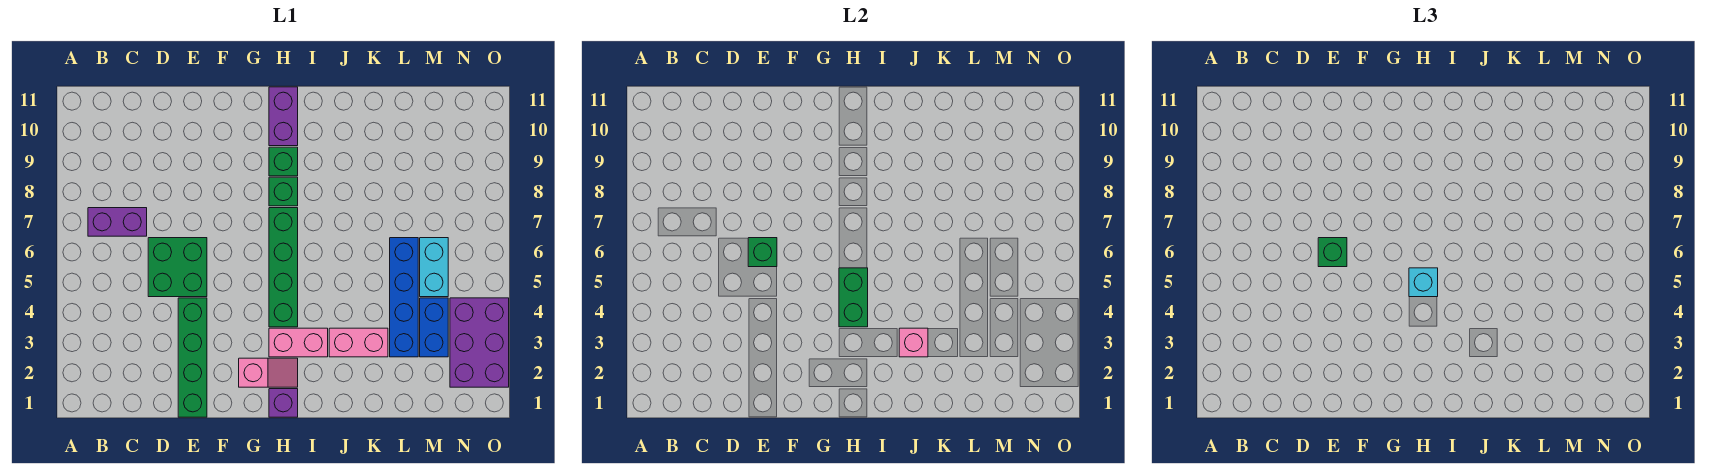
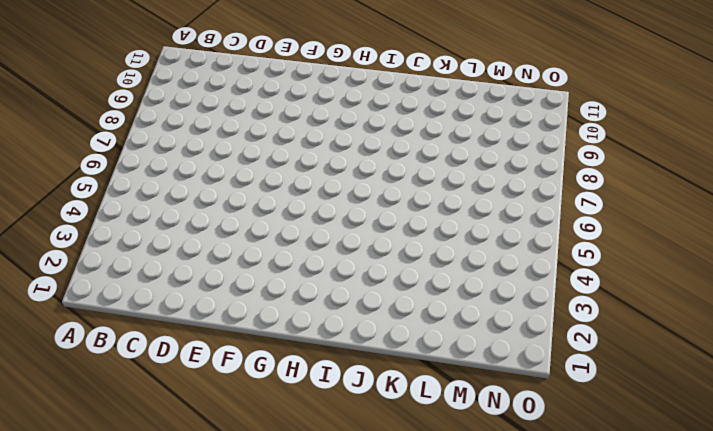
none -> purple brick B7:C7 level 1
none -> green brick D5:E6 level 1
none -> green brick E1:E4 level 1

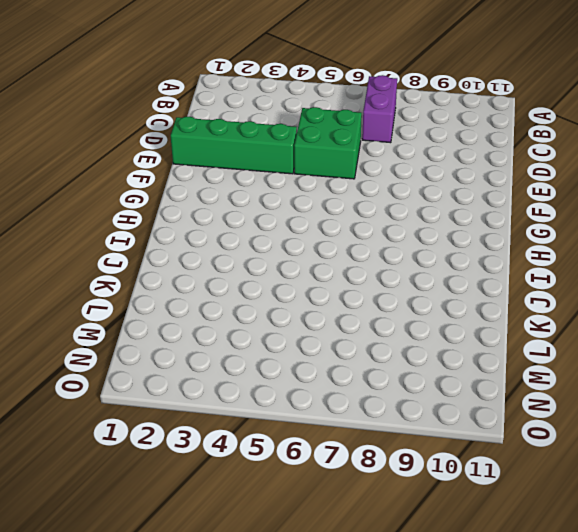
none -> pink slope G2:H2 level 1 top G
none -> purple brick H1 level 1
none -> pink brick H3:I3 level 1

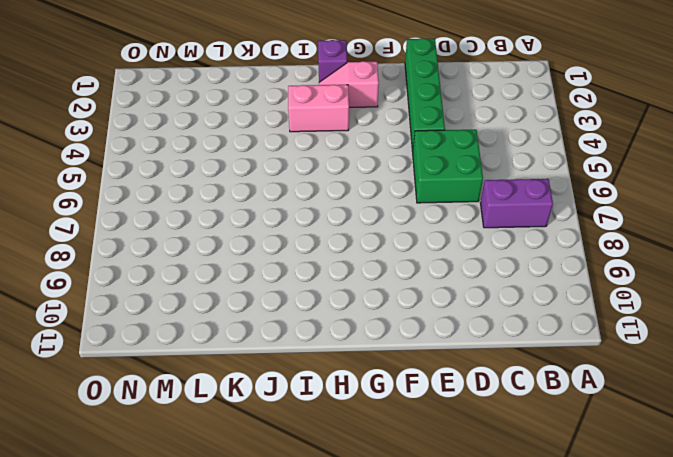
none -> green brick H4:H7 level 1
none -> green brick H8 level 1
none -> green brick H9 level 1

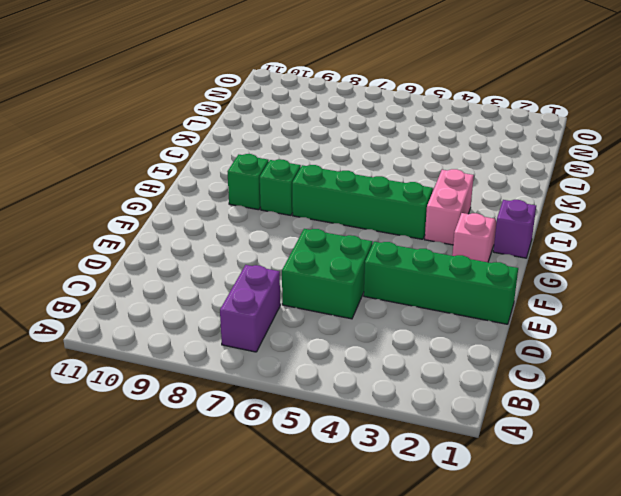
none -> purple brick H10:H11 level 1
none -> pink brick J3:K3 level 1
none -> blue brick L3:L6 level 1

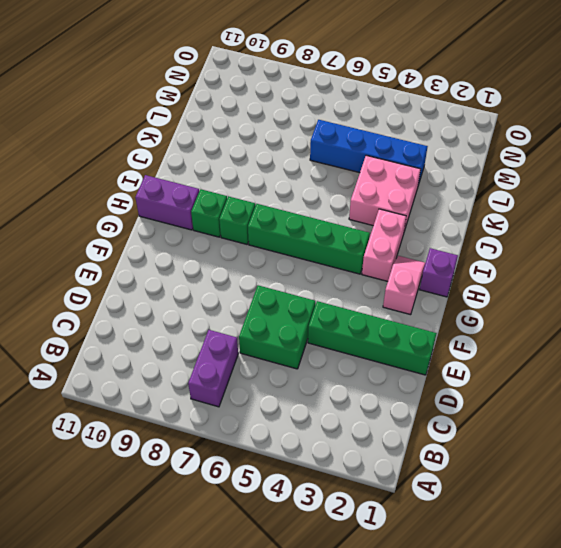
pink brick J3:K4 level 1 -> pink brick J3:K3 level 1
none -> blue brick M3:M4 level 1
none -> cyan brick M5:M6 level 1
none -> purple brick N2:O4 level 1

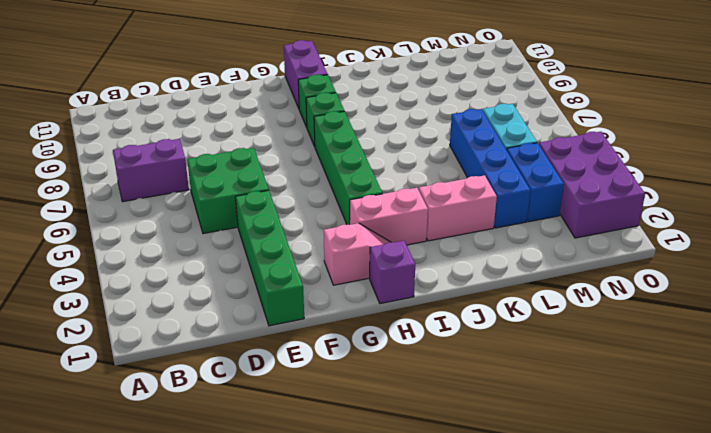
none -> green brick E6 level 2
none -> green brick H4:H5 level 2
none -> pink brick J3 level 2

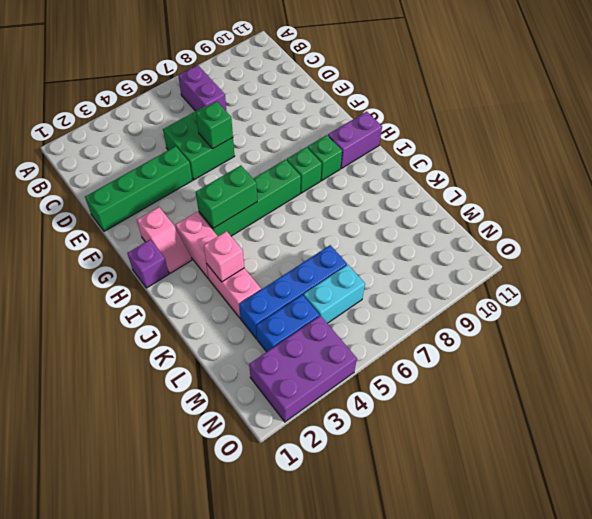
none -> green brick E6 level 3
none -> cyan brick H5 level 3

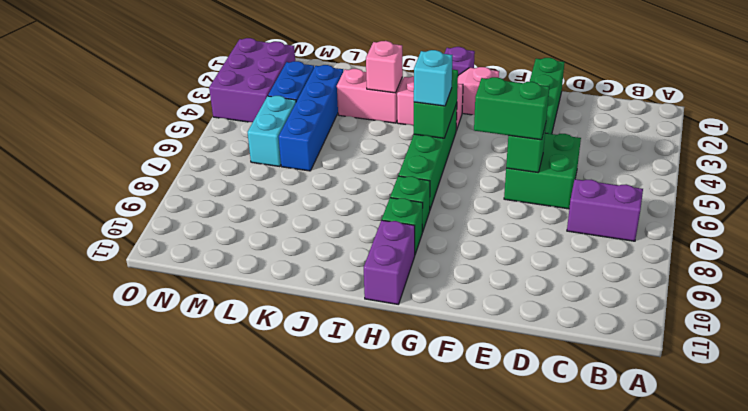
green brick E6:F6 level 3 -> green brick E6 level 3

